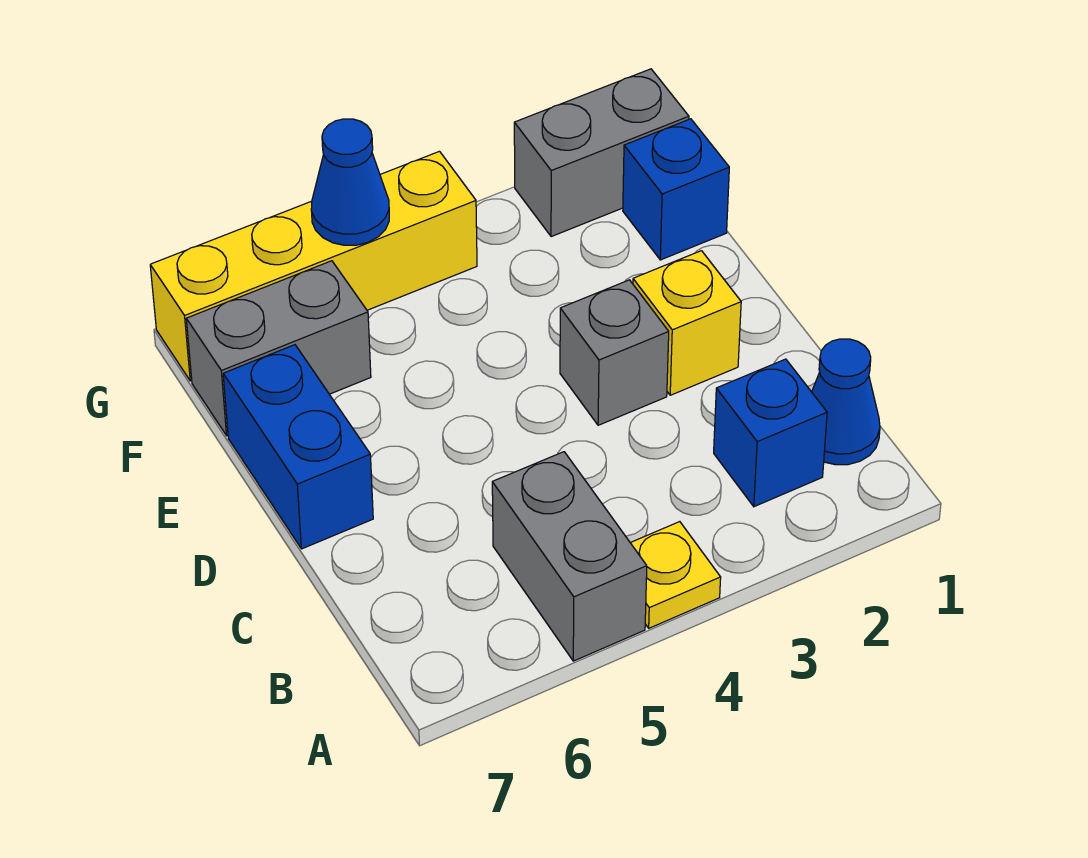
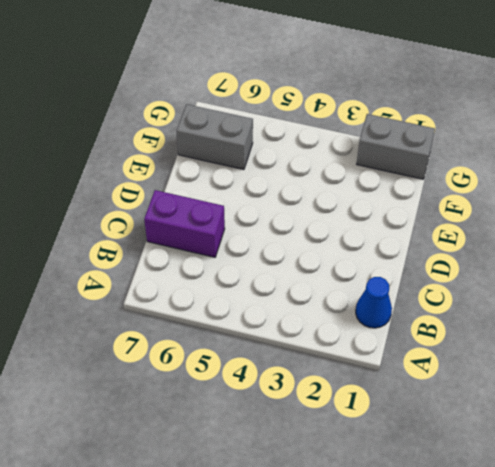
purple brick C6:C7 level 1 -> none
none -> yellow plate A4 level 1
none -> grey brick A5:B5 level 1
none -> blue brick B2 level 1

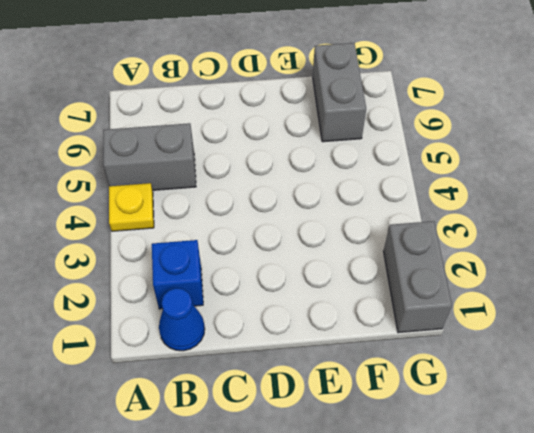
none -> yellow brick D2 level 1
none -> grey brick D3 level 1
none -> blue brick D7:E7 level 1

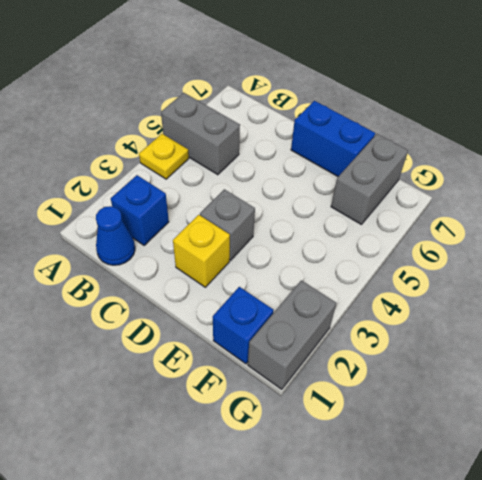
none -> yellow brick G4:G7 level 1
none -> blue cone G5 level 2

